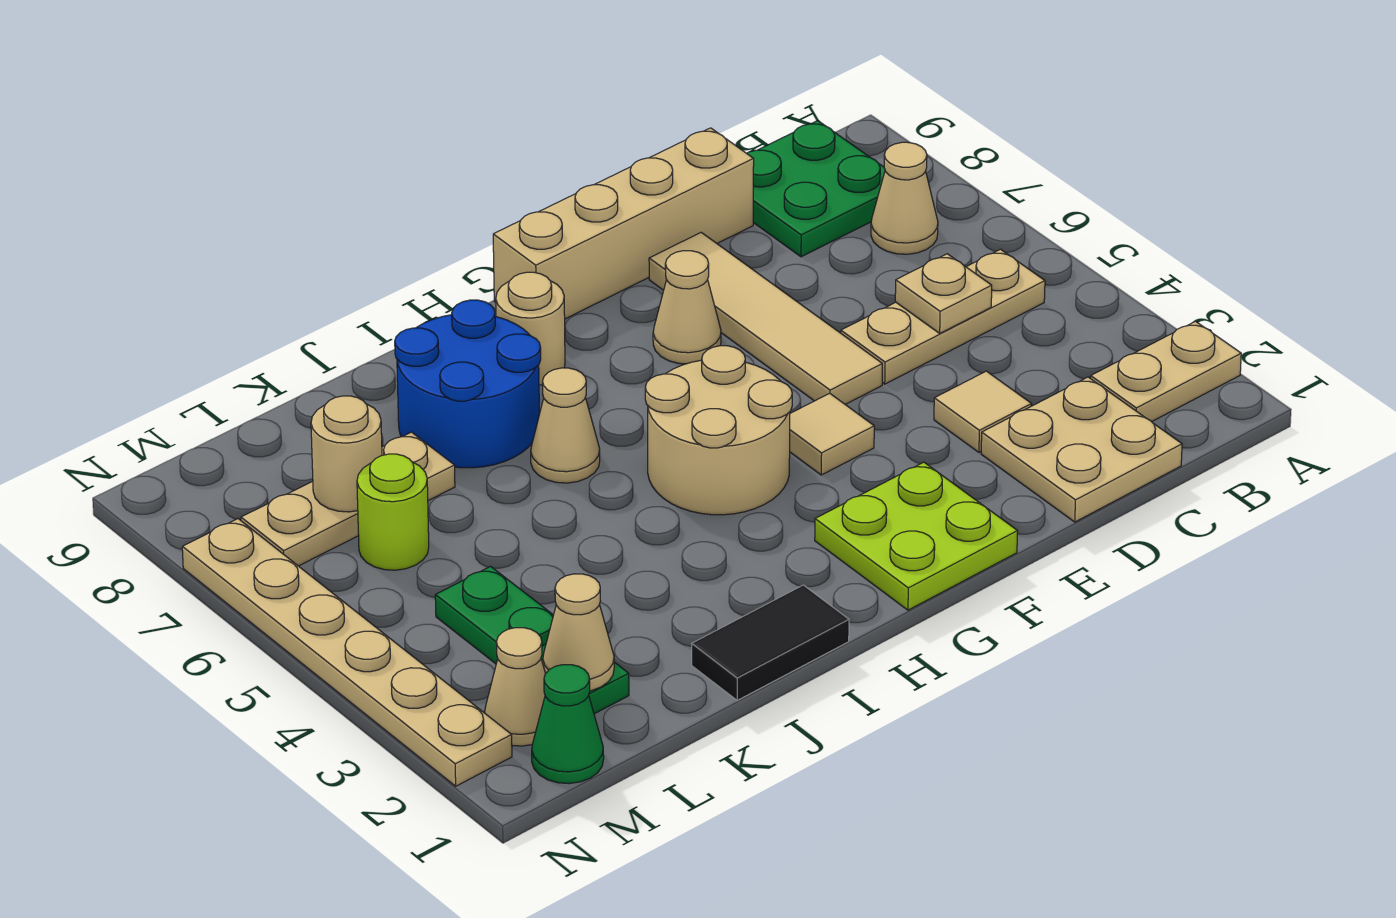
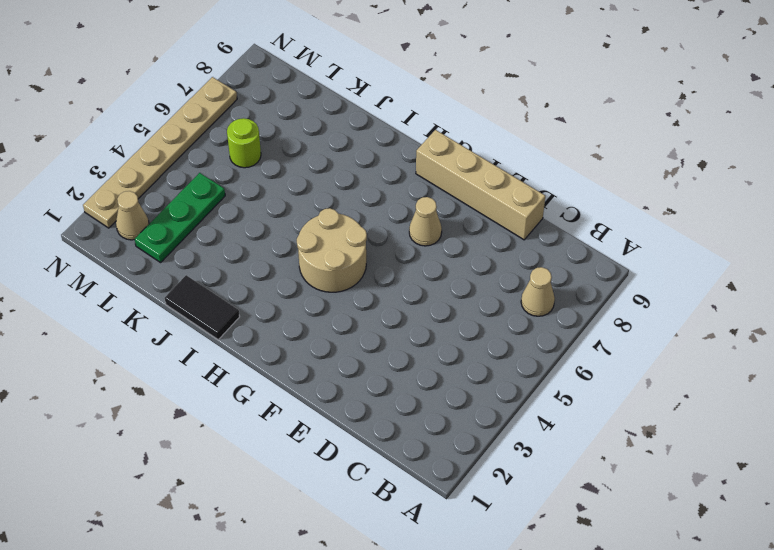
none -> tan plate A2:B2 level 1
none -> tan plate B5:D5 level 1
none -> green plate B8:C9 level 1

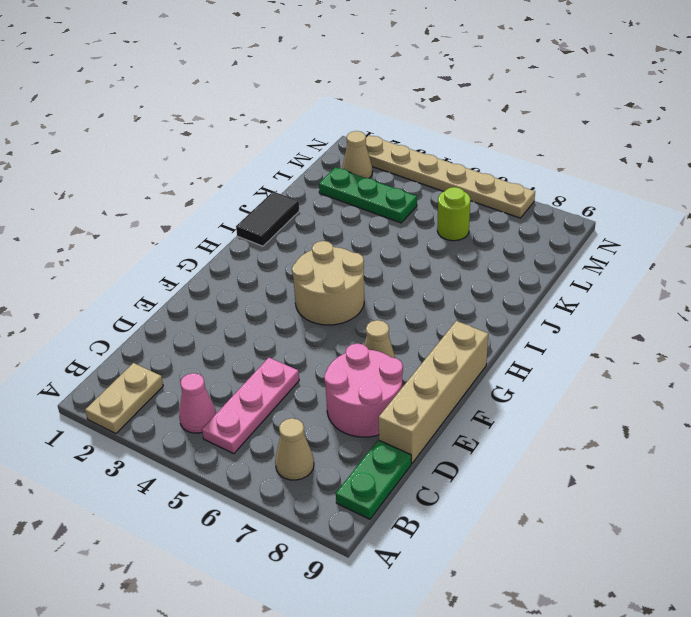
pink cone B4 level 1 -> none
pink plate B5:D5 level 1 -> tan plate B5:D5 level 1
green plate B9:C9 level 1 -> green plate B8:C9 level 1
pink round brick D7:E8 level 1 -> tan tile E5:E8 level 1
none -> tan plate C1:D2 level 1
none -> tan tile D3 level 1
none -> lime plate F1:G2 level 1

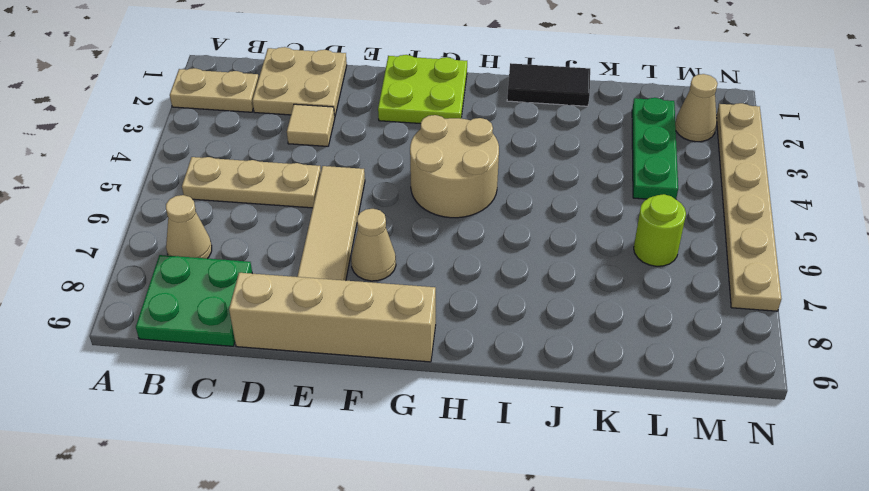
none -> tan tile F4 level 1
none -> tan round brick H8 level 1
none -> tan cone I6 level 1

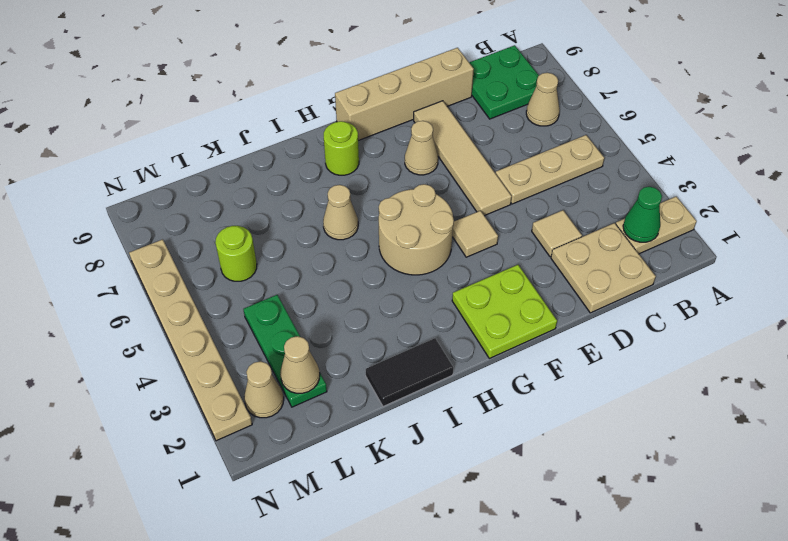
green cone B2 level 2 -> green cone M1 level 1
lime round brick H8 level 1 -> tan round brick H8 level 1
none -> blue round brick I7:J8 level 1
none -> tan plate K7:M7 level 1
none -> tan plate C5 level 2

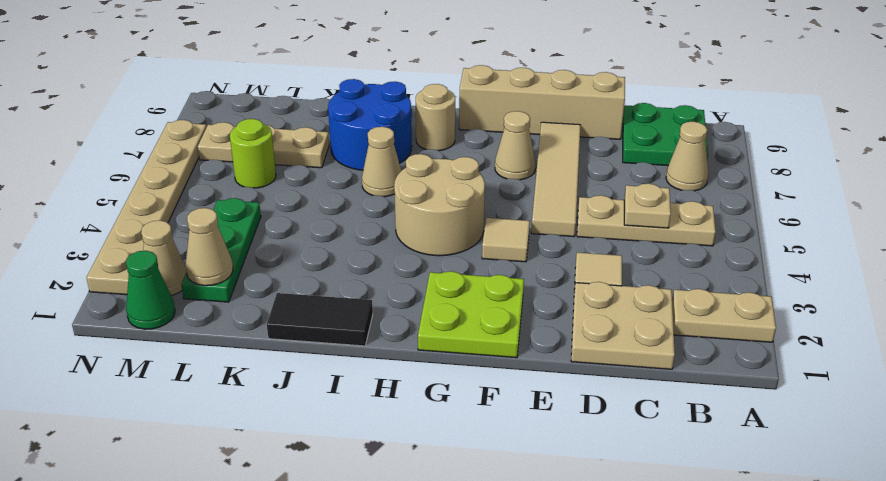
none -> tan round brick L7 level 2

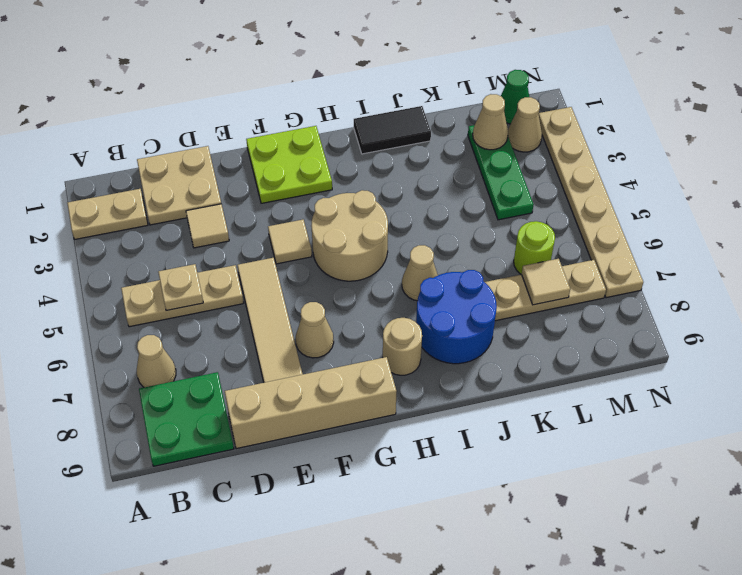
tan tile L7 level 2 -> tan round brick L7 level 2

